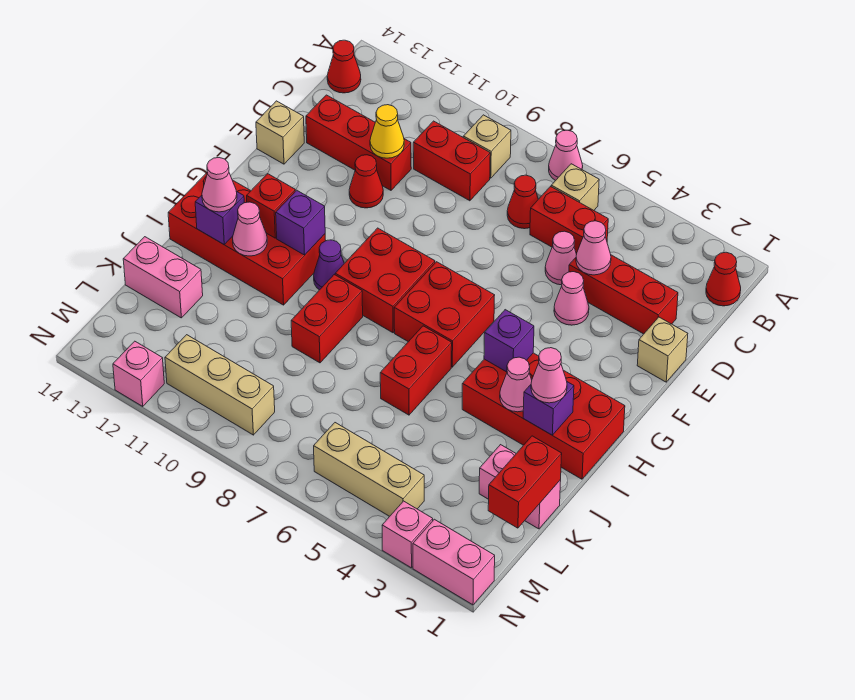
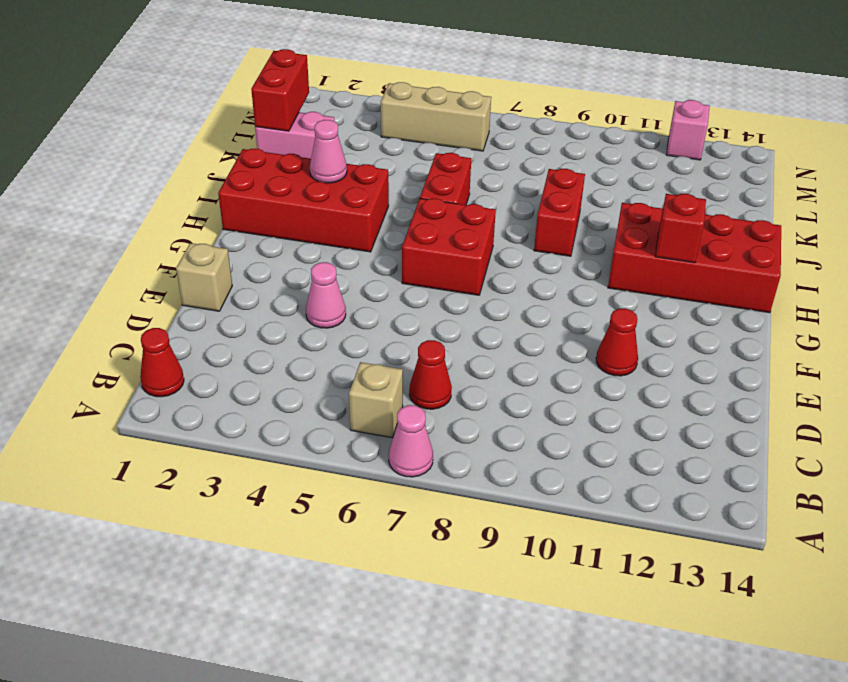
none -> tan brick B9 level 1
none -> red cone B14 level 1
none -> red brick C5:C6 level 1
none -> red brick C9:C10 level 1

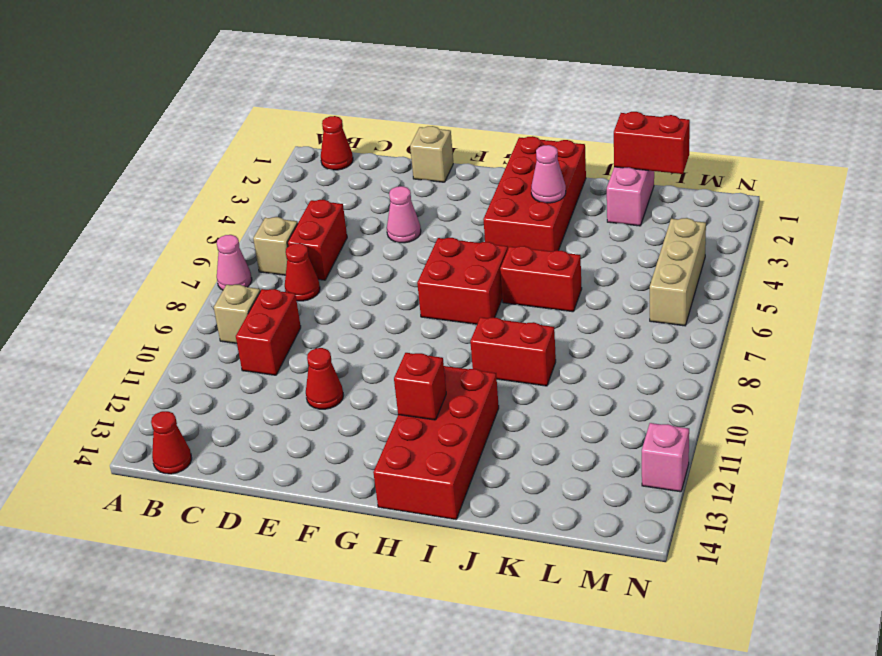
none -> red brick D2:D4 level 1
none -> pink cone D5 level 1
none -> red brick D11:D13 level 1
none -> tan brick E14 level 1

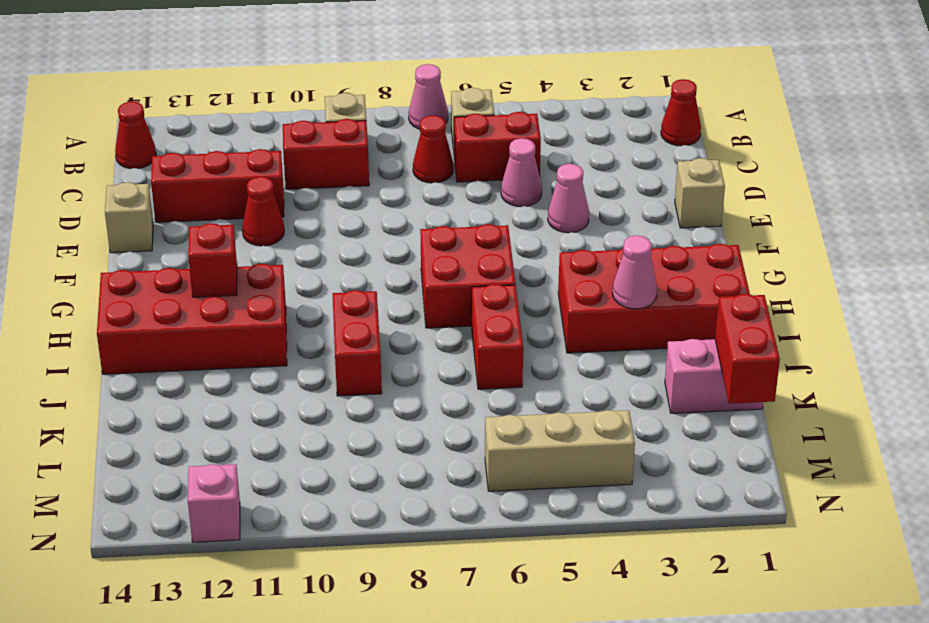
none -> red brick D2:D4 level 1
none -> red brick G8:H9 level 1
none -> purple cone H10 level 1
none -> pink brick K13:K14 level 1

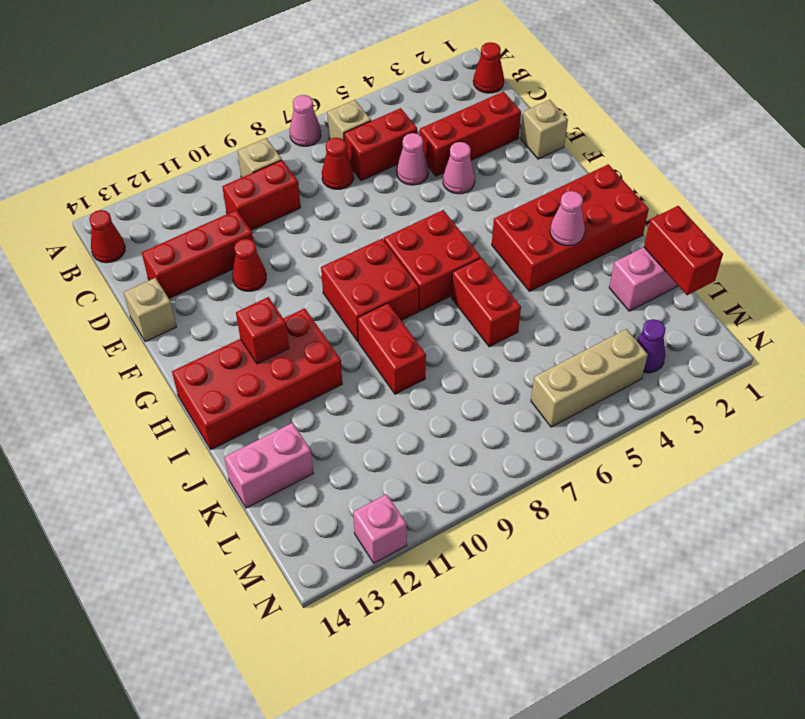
purple cone M3 level 1 -> purple cone H10 level 1
none -> tan brick M9:M11 level 1
none -> pink brick N1:N2 level 1
none -> pink brick N3 level 1
none -> pink cone D4 level 2

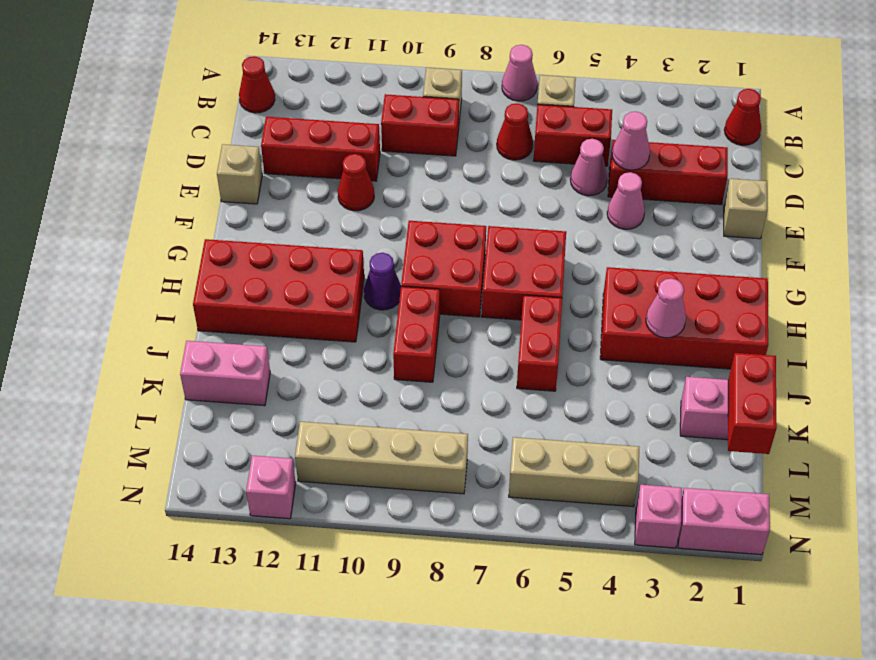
tan brick M8:M11 level 1 -> tan brick M9:M11 level 1
none -> yellow cone D11 level 2
none -> purple brick H4 level 2
none -> purple brick H11 level 2
none -> red brick H12 level 2

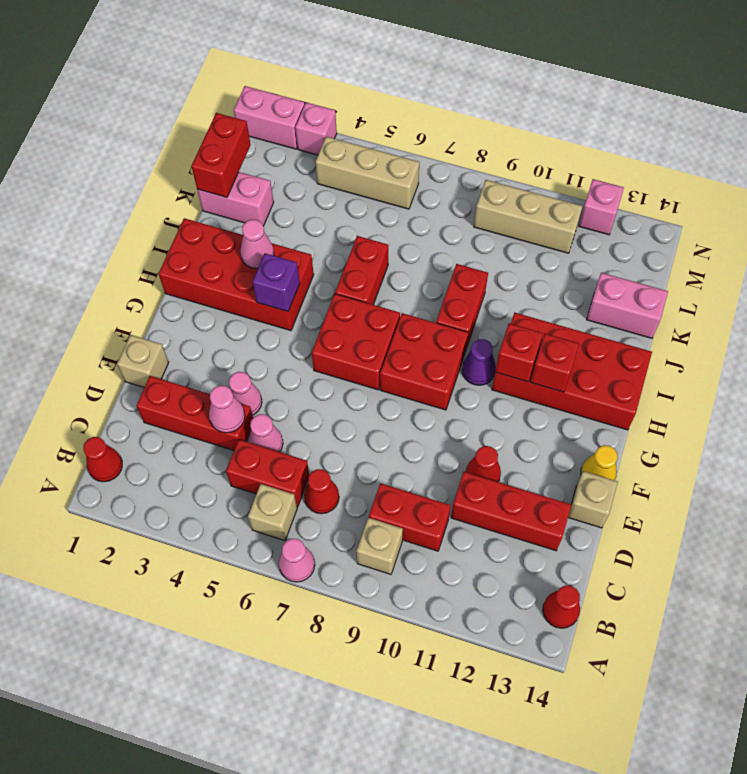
yellow cone F14 level 1 -> yellow cone D11 level 2
red brick H11 level 2 -> purple brick H11 level 2
none -> purple brick I2 level 2
none -> pink cone I12 level 2
none -> purple brick I13 level 2
none -> pink cone I2 level 3

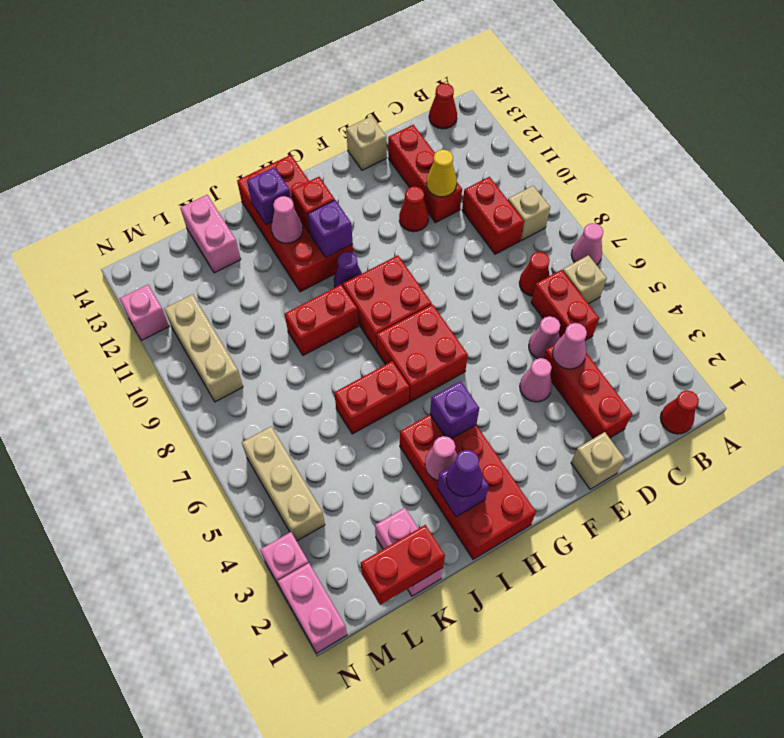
purple cone I2 level 3 -> pink cone I2 level 3
none -> pink cone I13 level 3

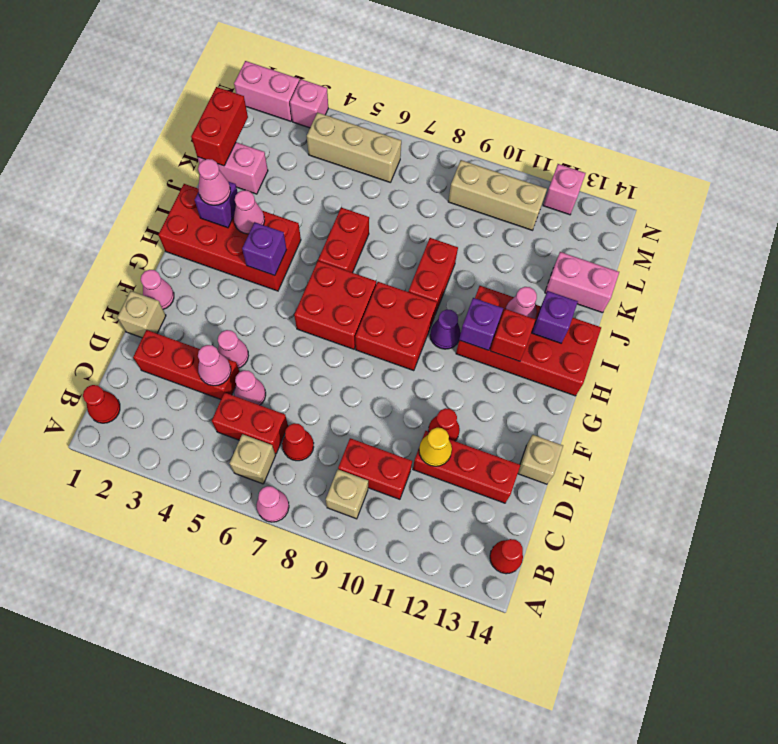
pink cone F1 level 1 -> pink cone I13 level 3

